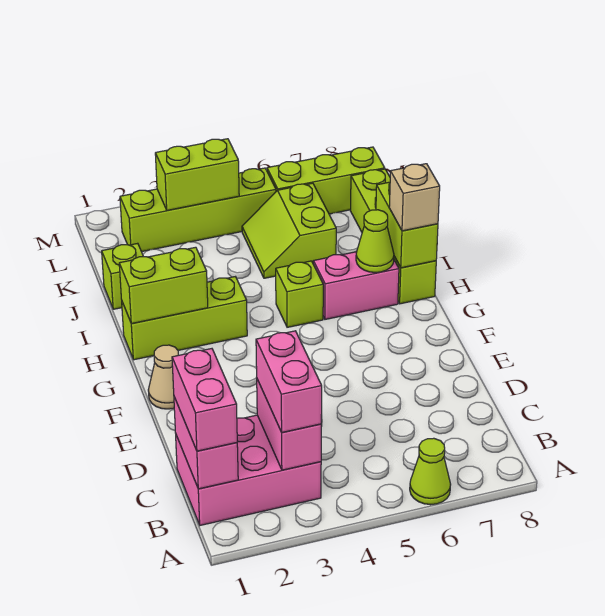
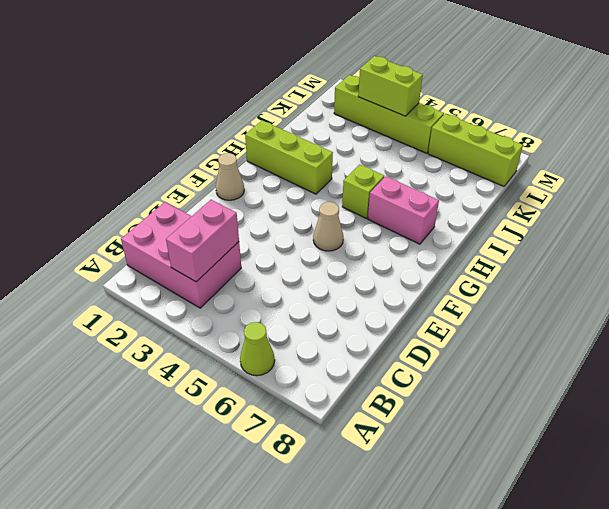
tan cone F5 level 1 -> none
none -> lime brick H8:K8 level 1
none -> lime brick J1 level 1
none -> lime slope J5:K6 level 1 top 6

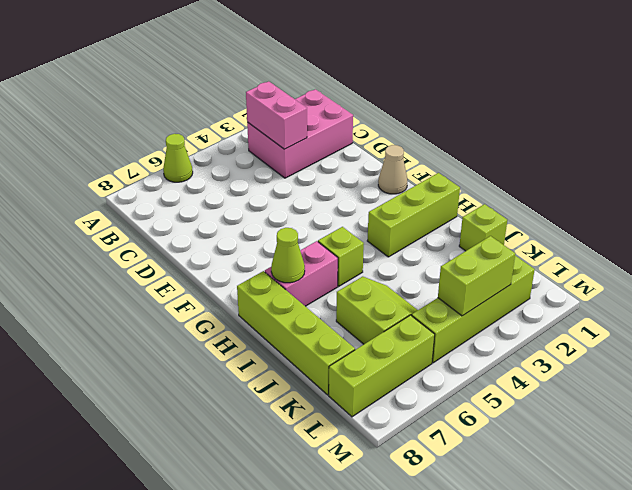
none -> pink brick B1:C1 level 2
none -> lime brick H1:H2 level 2
none -> lime brick H8:I8 level 2

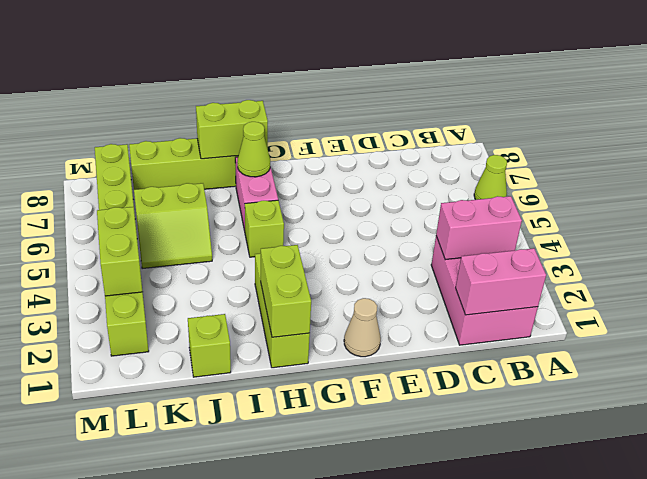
none -> pink brick B1:C1 level 3
none -> pink brick B3:C3 level 3
none -> tan brick H8 level 3

